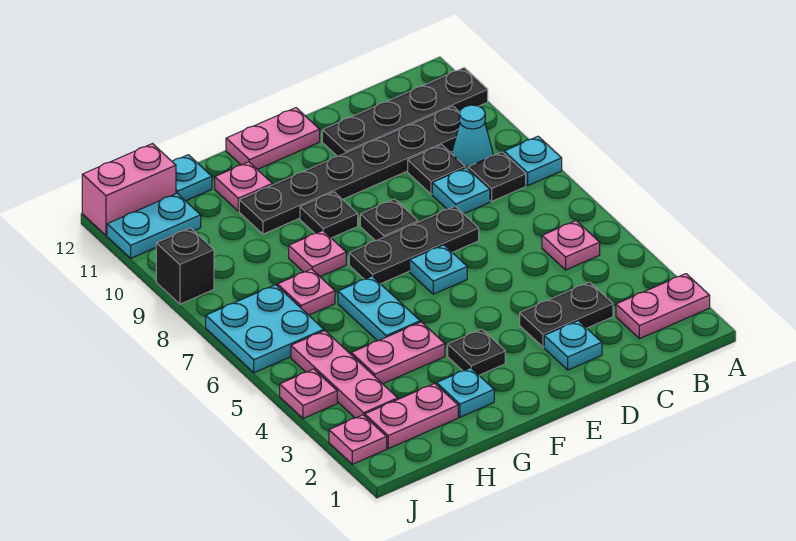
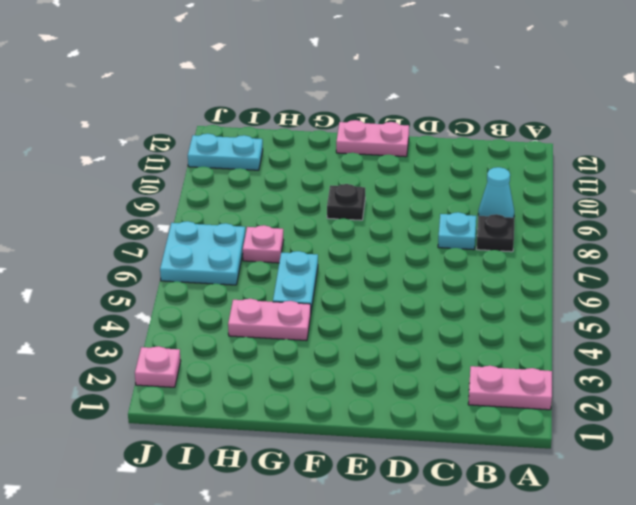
none -> cyan plate A8 level 1
none -> black plate A11:D11 level 1
none -> pink plate B5 level 1
none -> black plate B10:G10 level 1

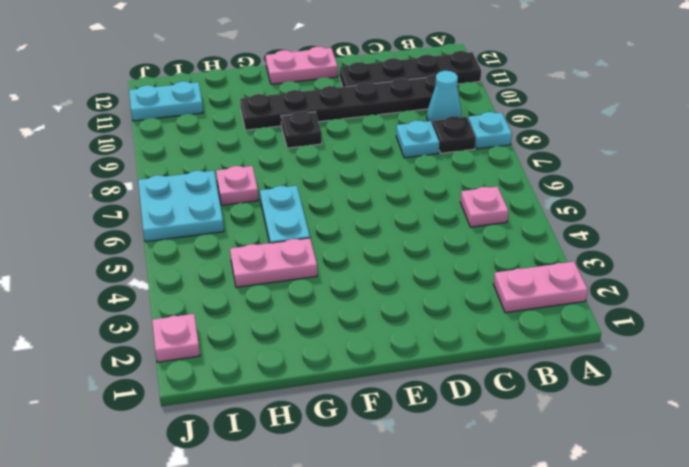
none -> black plate C3:D3 level 1
none -> black plate C9 level 1
none -> cyan plate D2 level 1
none -> black plate D7:F7 level 1

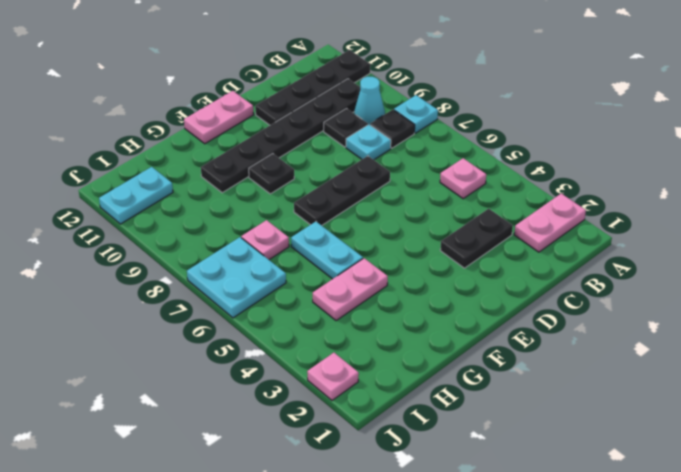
none -> cyan plate D2 level 1
none -> cyan plate E6 level 1
none -> black plate E8 level 1
none -> black plate F3 level 1

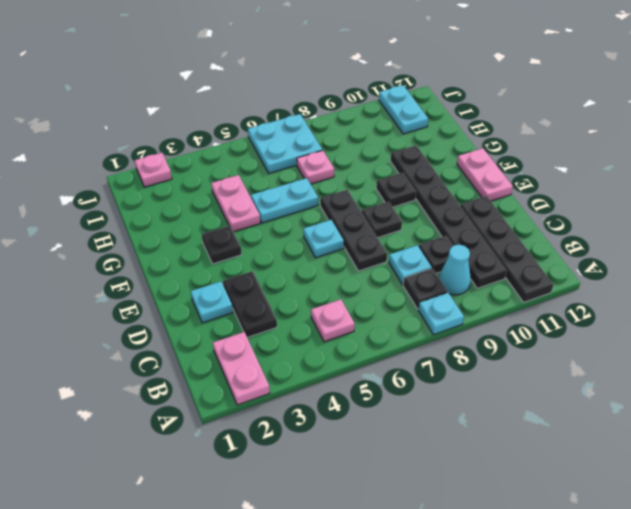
none -> cyan plate G2 level 1
none -> pink plate G8 level 1
none -> pink plate G11 level 1
none -> pink plate H2:I2 level 1

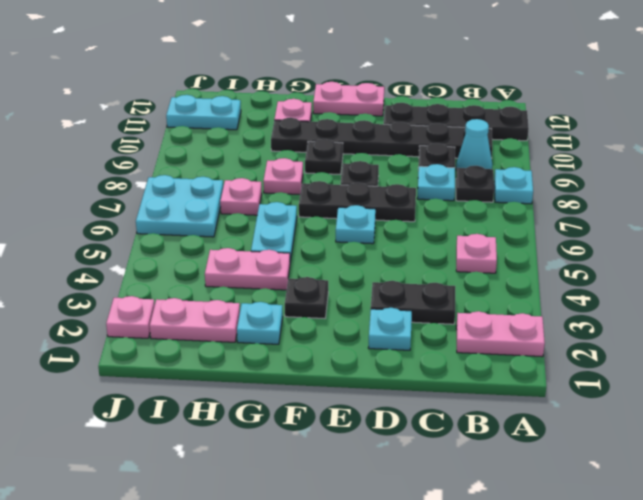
none -> cyan plate H12 level 1
none -> pink plate I3:I5 level 1
none -> pink brick I12:J12 level 1
none -> pink plate J4 level 1

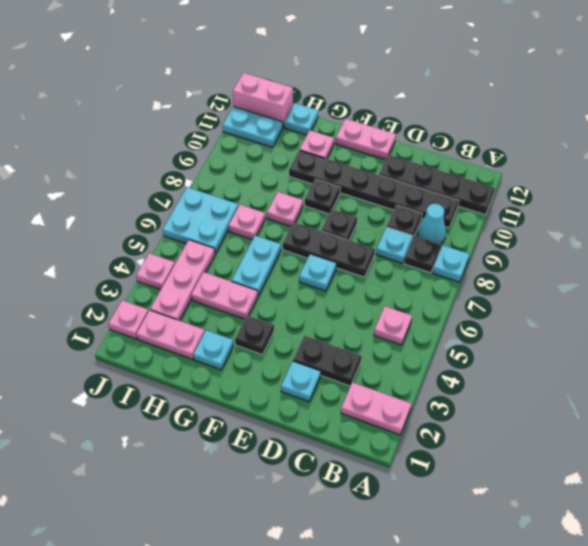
none -> black brick J9 level 1

